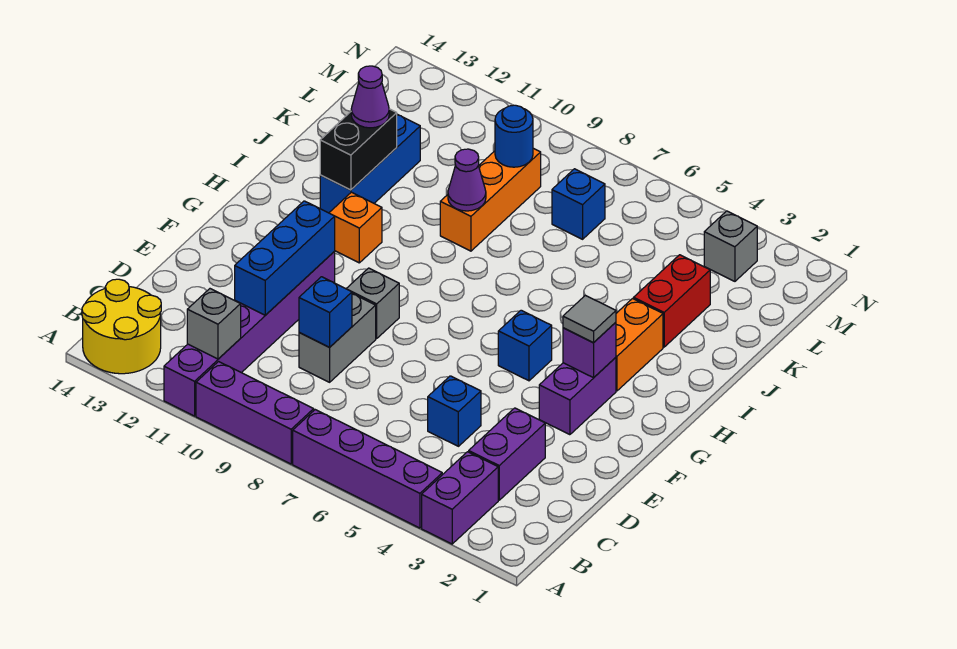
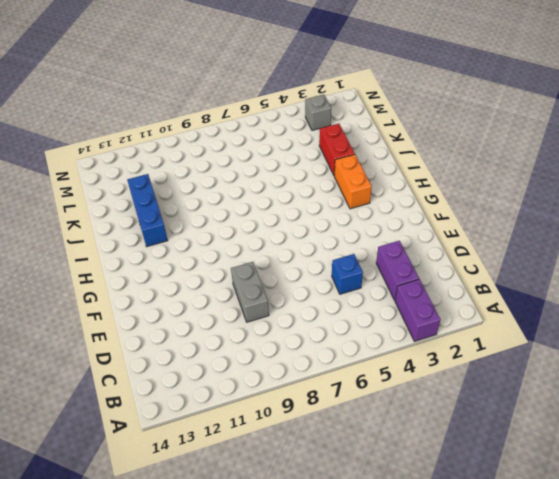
none -> purple brick A4:A7 level 1
none -> purple brick A8:A10 level 1
none -> purple brick A11:F11 level 1

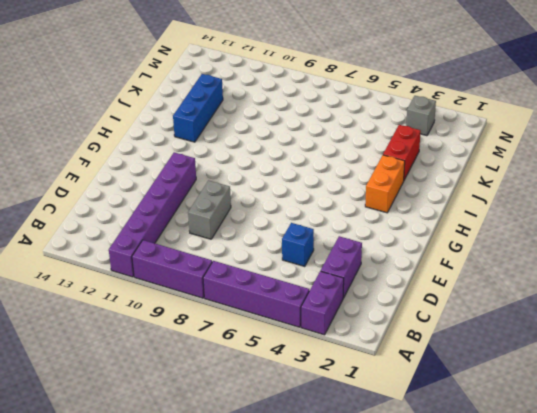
none -> yellow round brick A13:B14 level 1
none -> purple brick F3:G3 level 1
none -> grey brick F9 level 1

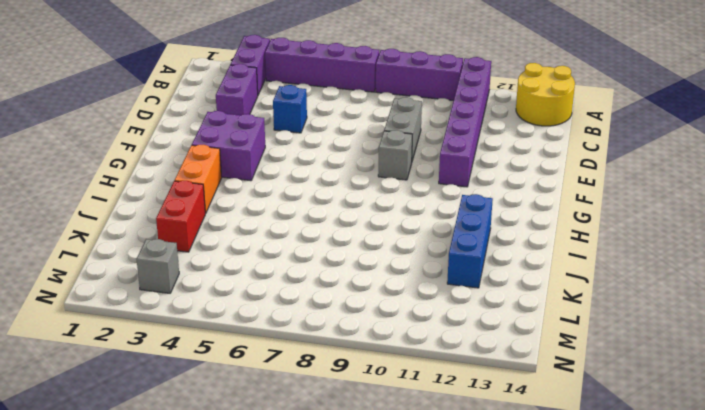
purple brick F3:G4 level 1 -> purple brick F3:G3 level 1
none -> blue brick G5 level 1
none -> orange brick H11 level 1
none -> orange brick J9:L9 level 1

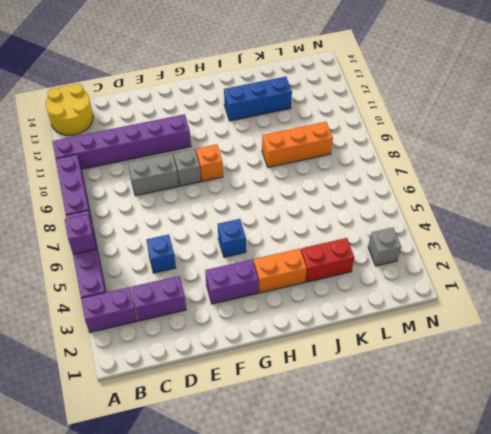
purple brick A6 level 2 -> purple brick G3 level 2
orange brick G9 level 1 -> orange brick H11 level 1
none -> blue brick L7 level 1
none -> grey brick B11 level 2
none -> blue brick D9 level 2

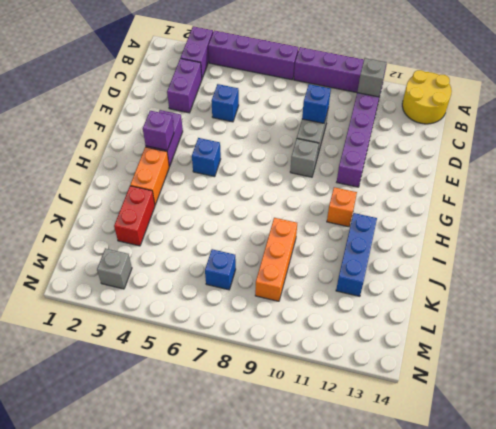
none -> blue brick D11:F11 level 2
none -> black brick I12:J12 level 2
none -> purple cone J9 level 2

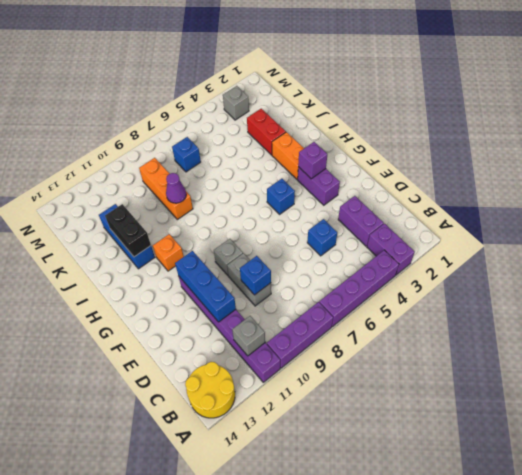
none -> blue round brick L9 level 2
none -> grey tile G3 level 3
none -> purple cone J12 level 3

